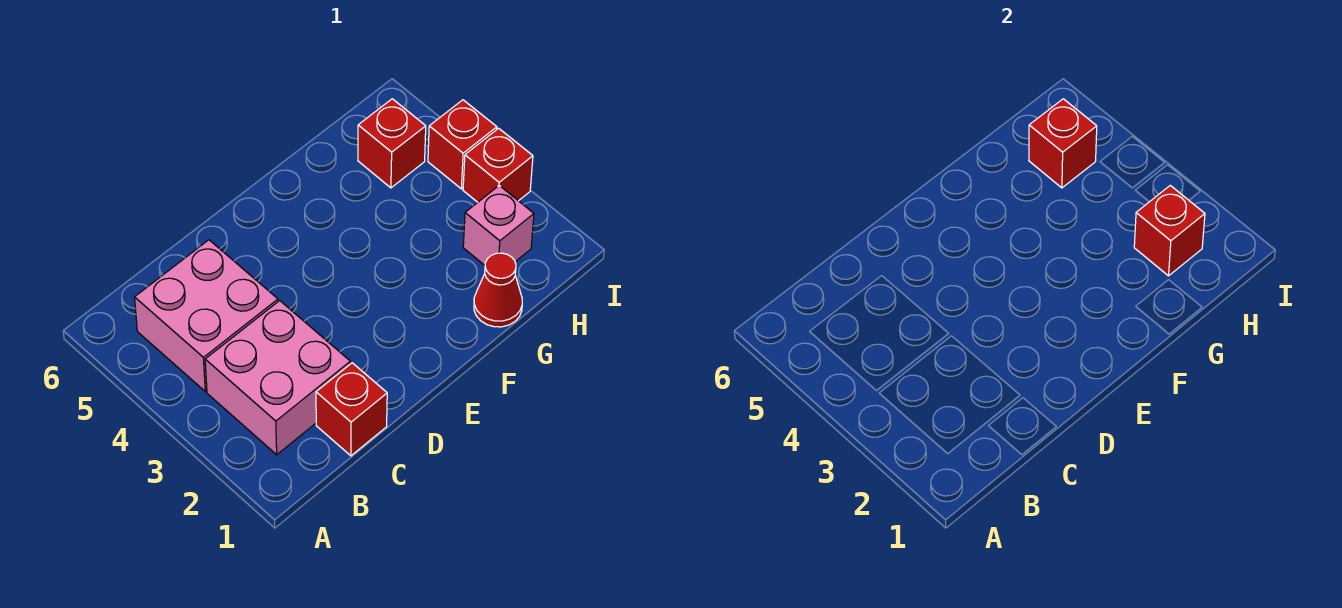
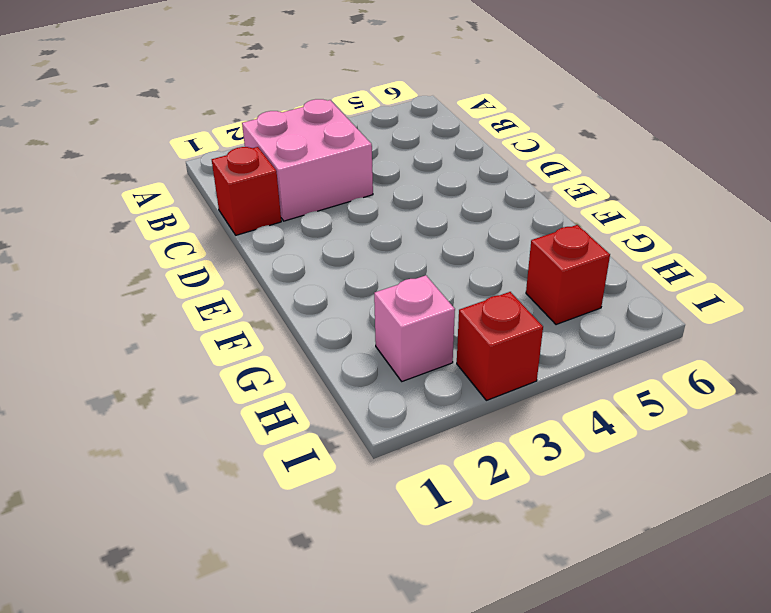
none -> pink brick B4:C5 level 1
none -> red cone G1 level 1

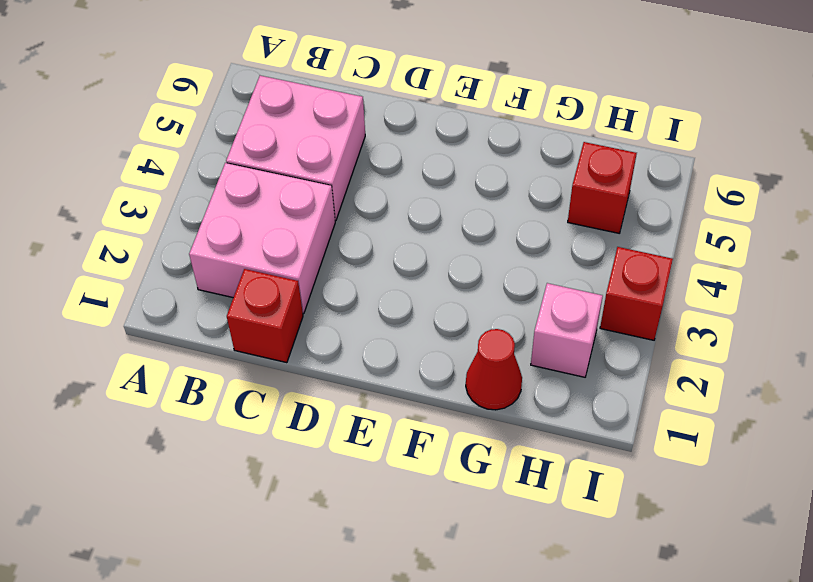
none -> red brick I4 level 1
none -> red brick H2 level 2

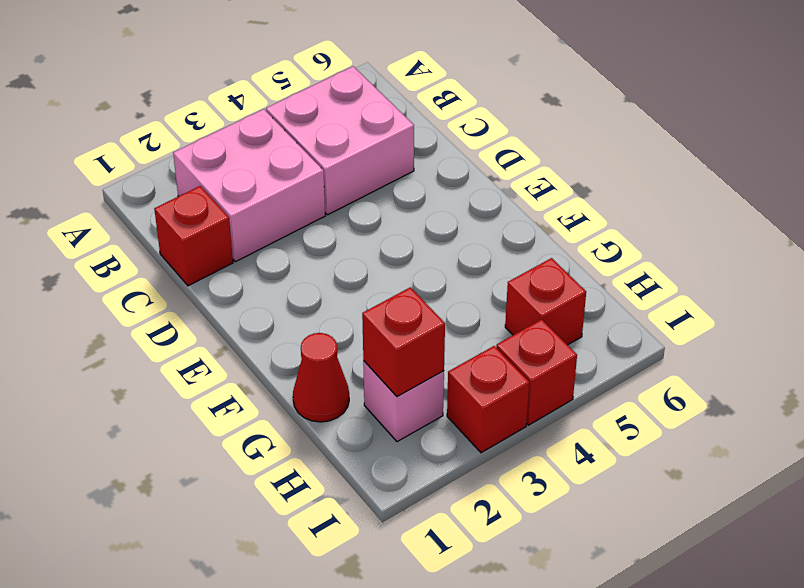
none -> red brick H5 level 2

